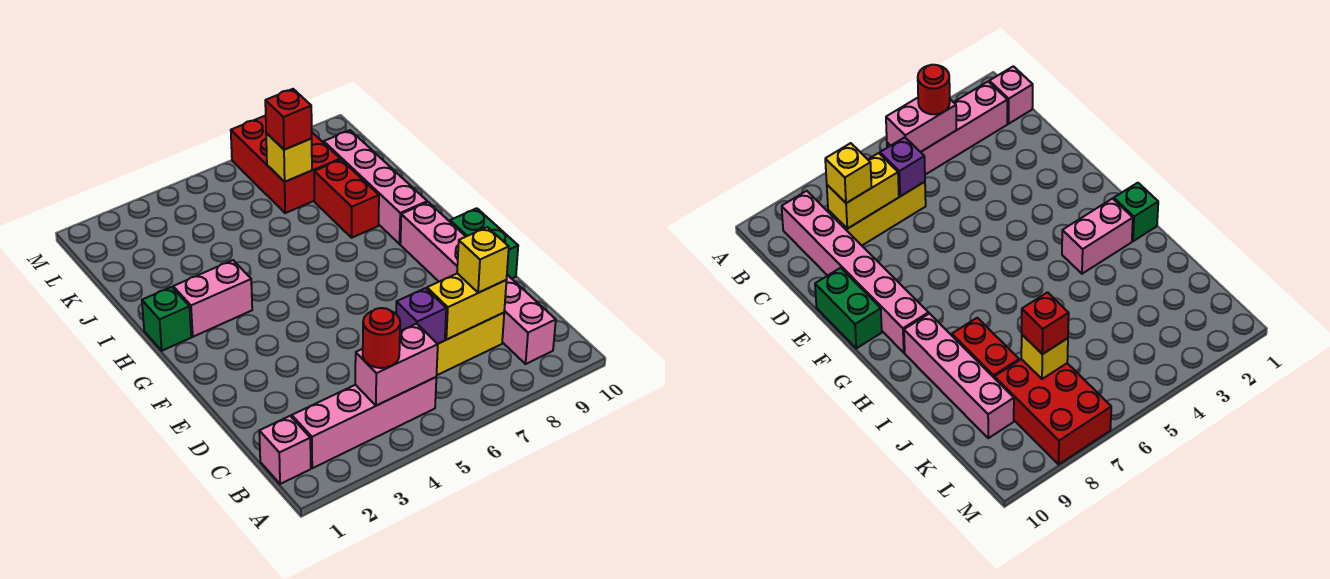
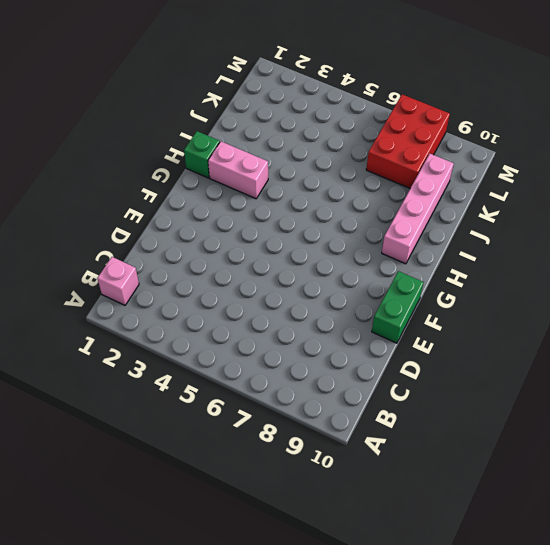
none -> pink brick B2:B5 level 1
none -> pink brick B9:G9 level 1
none -> yellow brick C6:C8 level 1

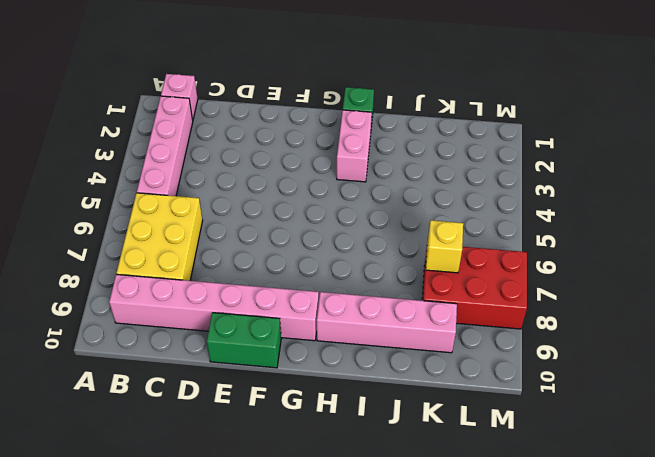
yellow brick B6:C8 level 1 -> yellow brick C6:C8 level 1
none -> red brick I8:J8 level 1
none -> pink brick B4:B5 level 2
none -> purple brick C6 level 2

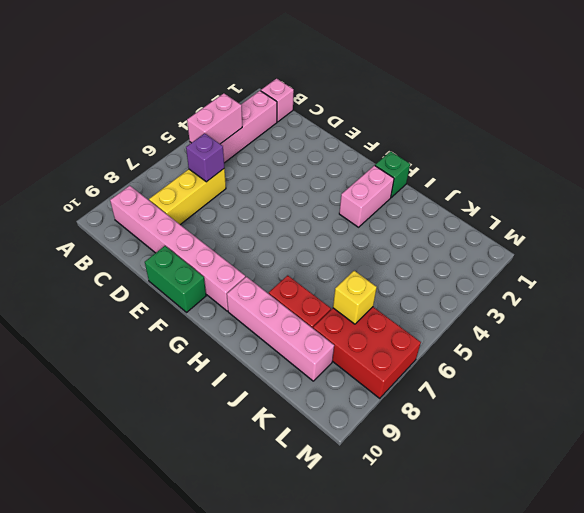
none -> yellow brick C7:C8 level 2
none -> red round brick B4 level 3
none -> yellow brick C8 level 3

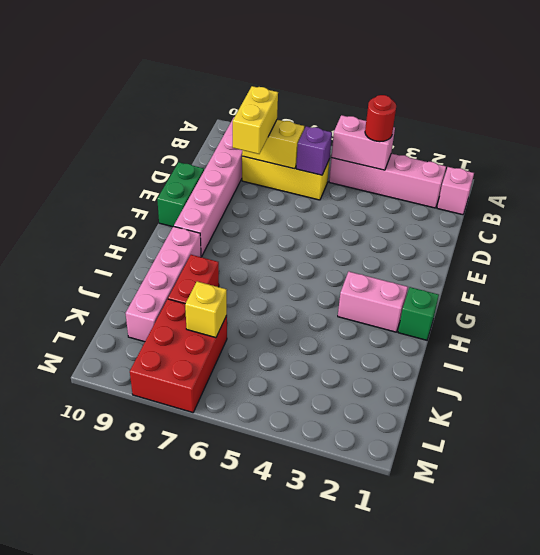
yellow brick C8:D8 level 3 -> yellow brick C8 level 3
none -> red brick K7 level 3

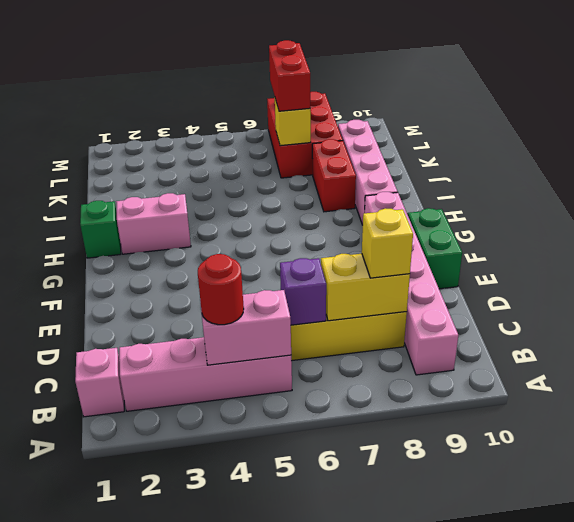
red brick K7:L7 level 3 -> red brick K7 level 3

